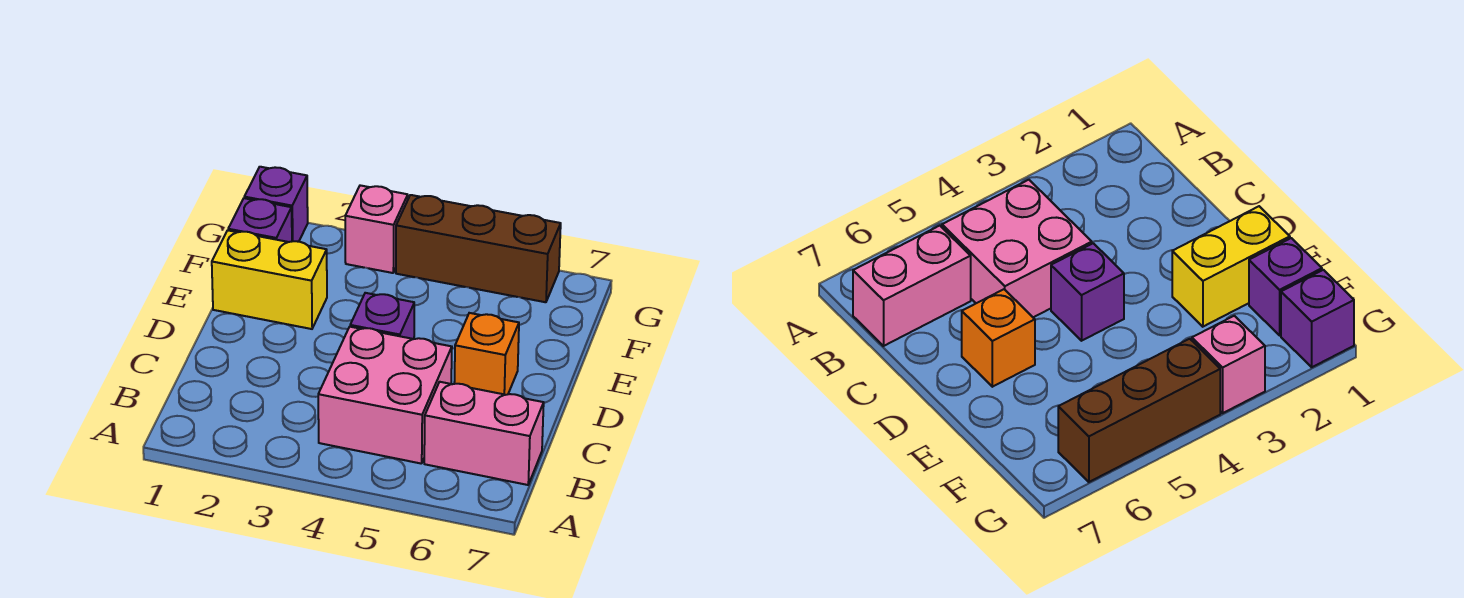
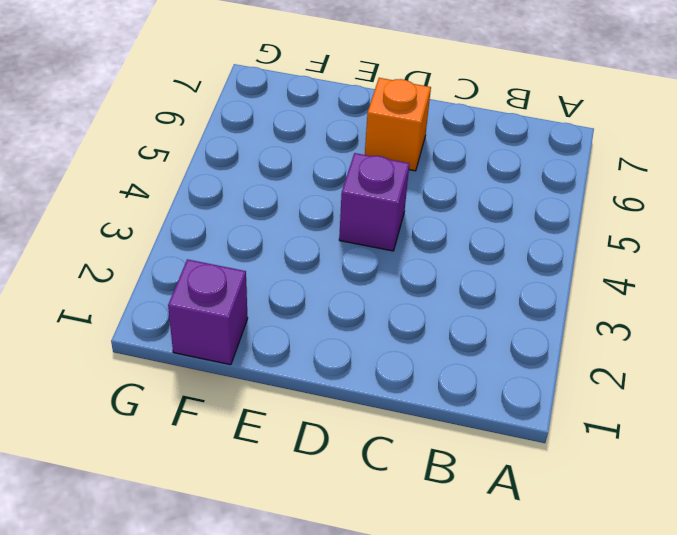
none -> pink brick B4:C5 level 1
none -> pink brick B6:B7 level 1

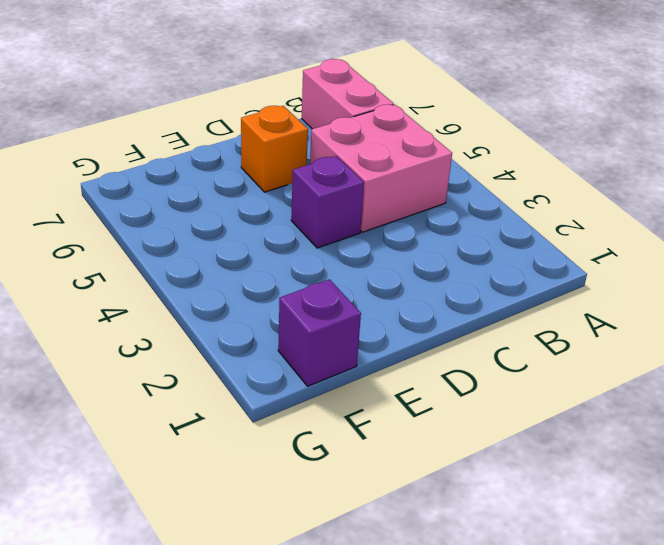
none -> yellow brick E1:E2 level 1
none -> purple brick G1 level 1

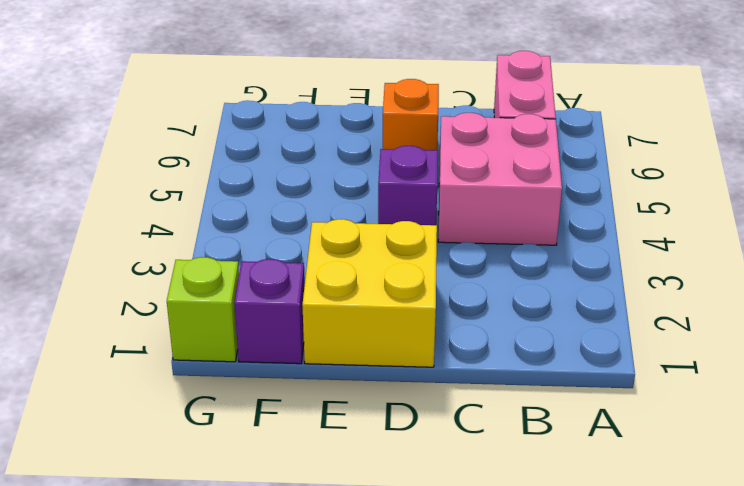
yellow brick D1:E2 level 1 -> yellow brick E1:E2 level 1
lime brick G1 level 1 -> purple brick G1 level 1
none -> pink brick G3 level 1
none -> brown brick G4:G6 level 1

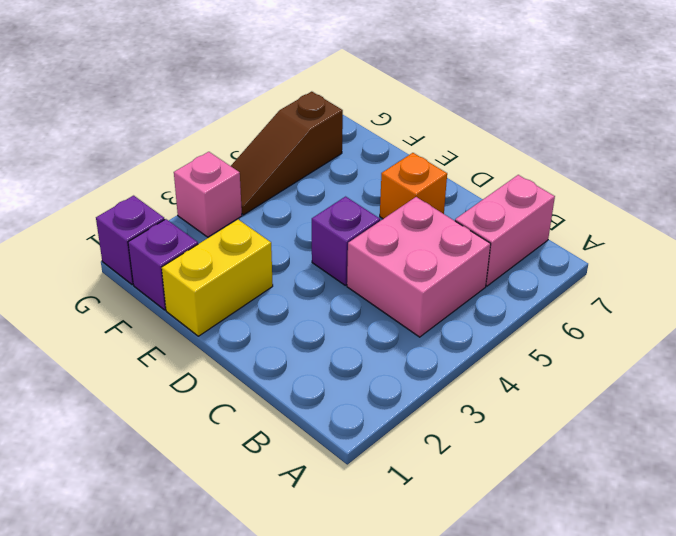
brown slope G4:G6 level 1 top 6 -> brown brick G4:G6 level 1

